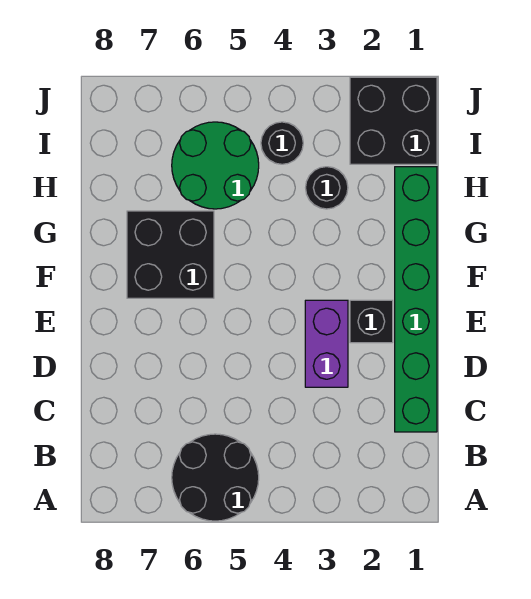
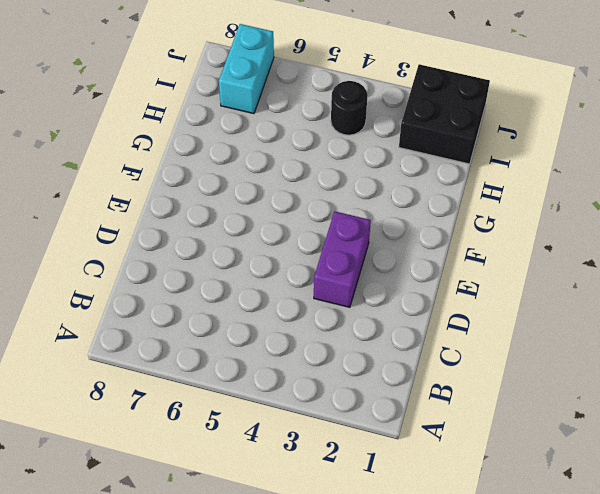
cyan brick I7:J7 level 1 -> none
none -> black round brick A5:B6 level 1
none -> green brick C1:H1 level 1

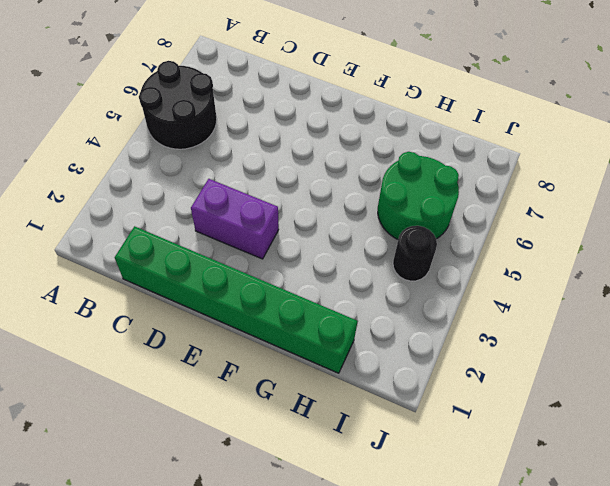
none -> black brick E2 level 1
none -> black brick F6:G7 level 1

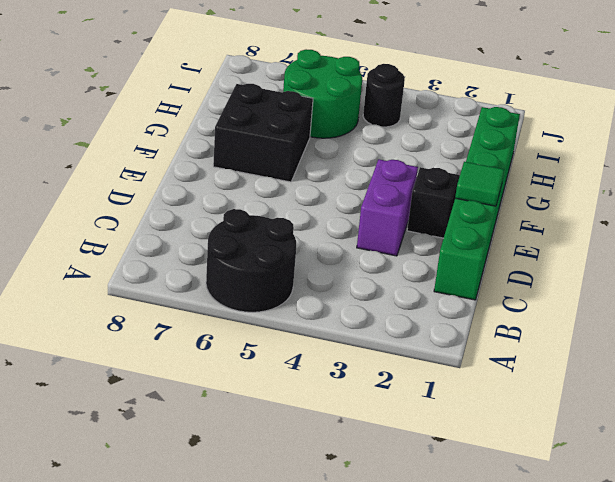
green tile E1 level 2 -> none
none -> black round brick H3 level 1
none -> black brick I1:J2 level 1

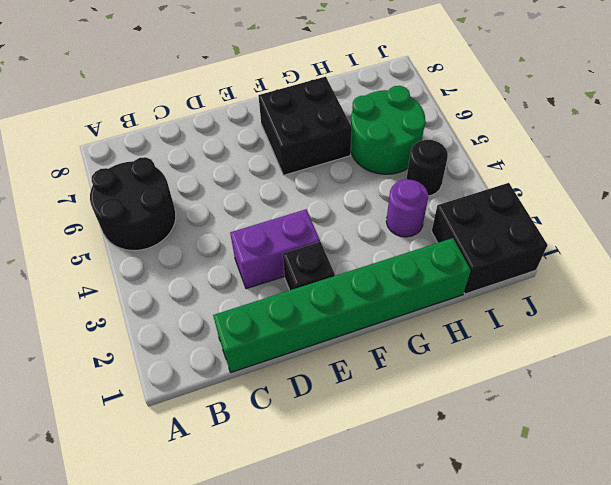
purple round brick H3 level 1 -> black round brick H3 level 1

